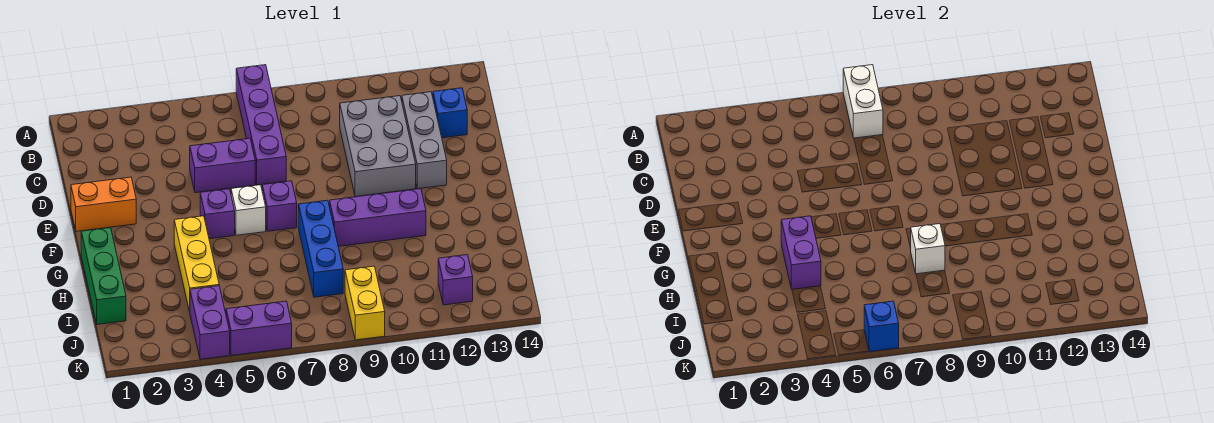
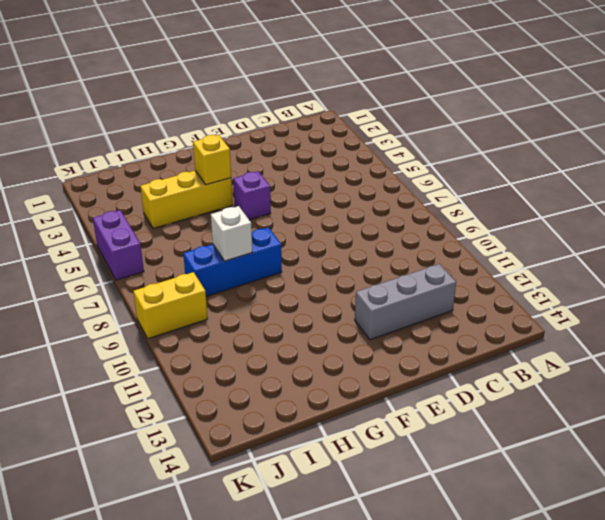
yellow brick G4 level 2 -> purple brick G4:H4 level 2
none -> purple brick A7:D7 level 1
none -> grey brick C10:E11 level 1
none -> blue brick C13 level 1

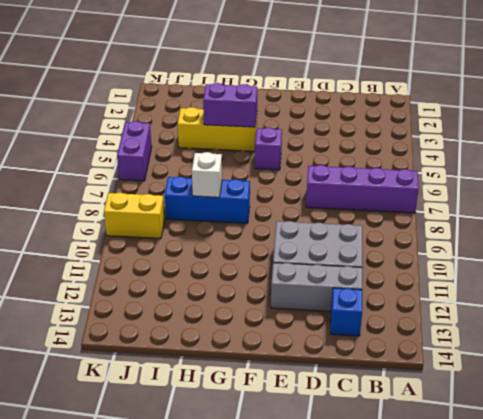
none -> purple brick D5:D6 level 1
none -> orange brick E1:E2 level 1
none -> white brick F6 level 1

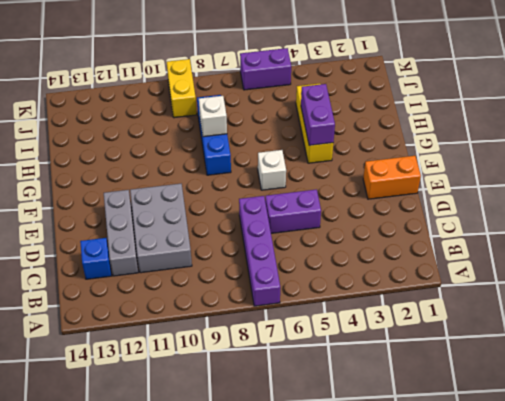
none -> purple brick F5 level 1
none -> purple brick F7 level 1
none -> green brick G1:I1 level 1

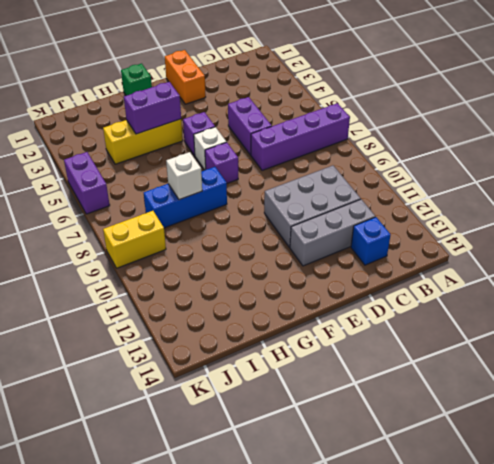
green brick G1 level 1 -> green brick G1:I1 level 1
none -> purple brick G9:G11 level 1
none -> purple brick J4:K4 level 1
none -> purple brick J12 level 1

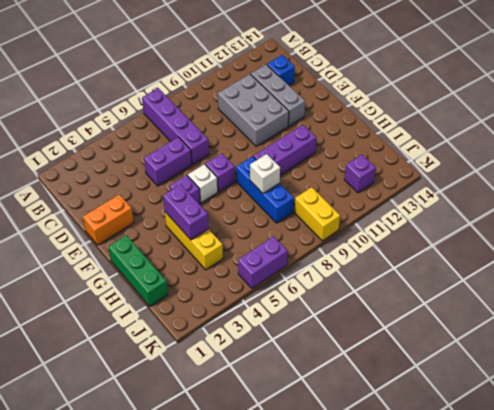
none -> purple brick J4:K4 level 1
none -> white brick A7:B7 level 2
none -> blue brick K6 level 2

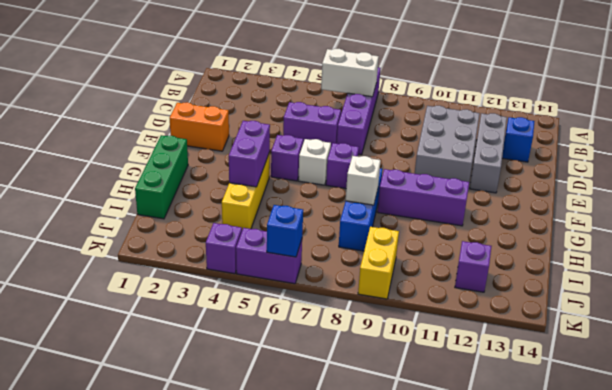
white brick B6:B7 level 2 -> white brick A7:B7 level 2
purple brick K4 level 1 -> purple brick J4:K4 level 1

